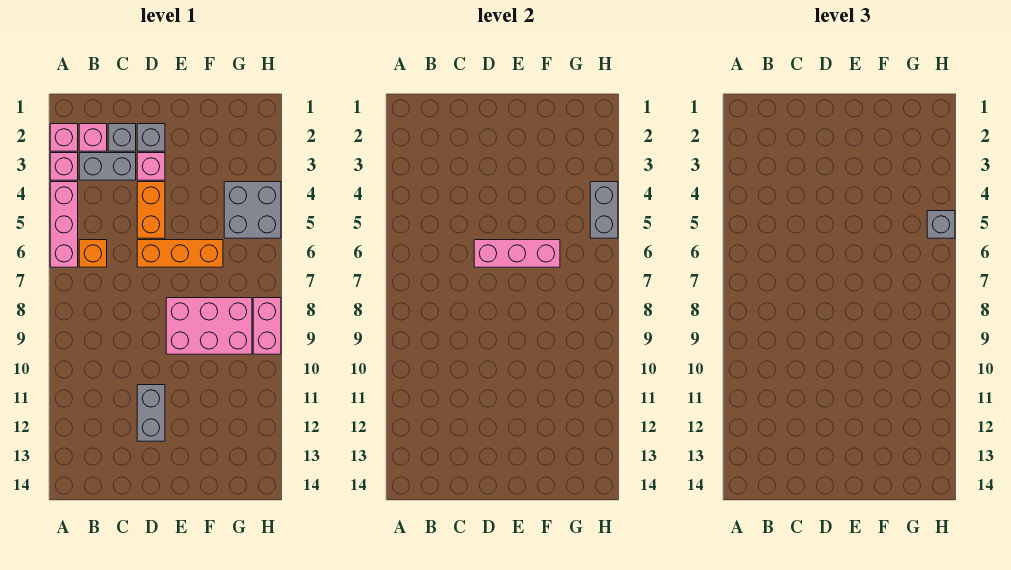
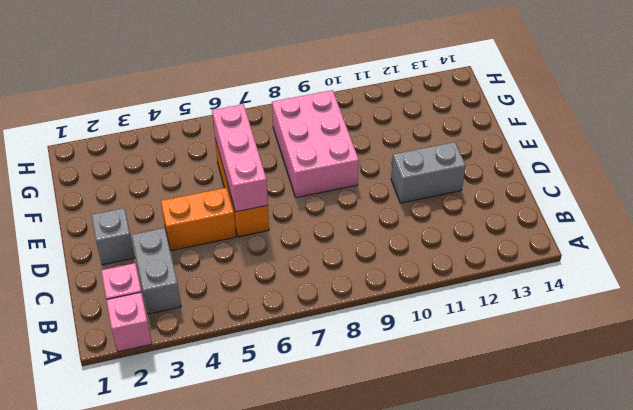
none -> pink brick A3 level 1
none -> pink brick A4:A6 level 1
none -> orange brick B6 level 1

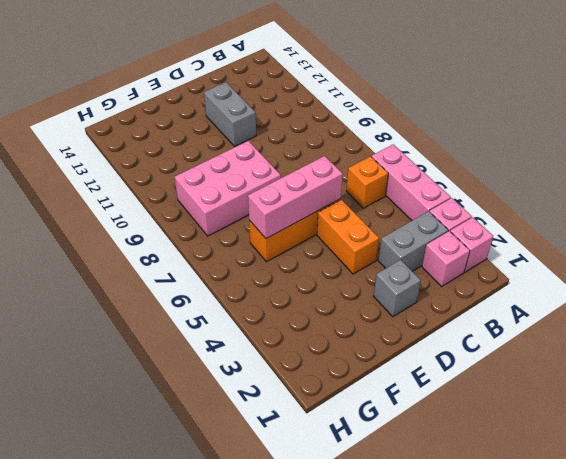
none -> grey brick C2 level 1
none -> pink brick D3 level 1
none -> grey brick G4:H5 level 1

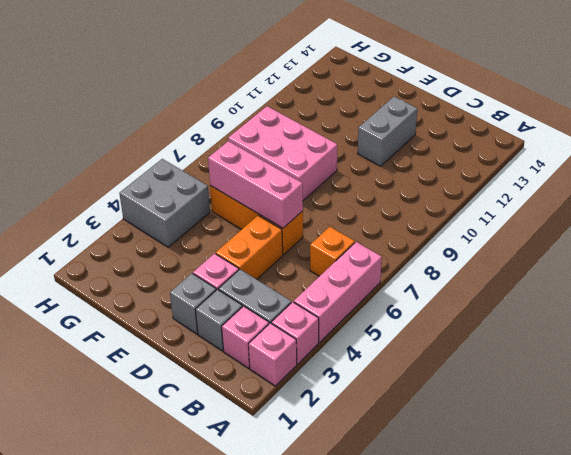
none -> pink brick H8:H9 level 1
none -> grey brick H4:H5 level 2
none -> grey brick H5 level 3

